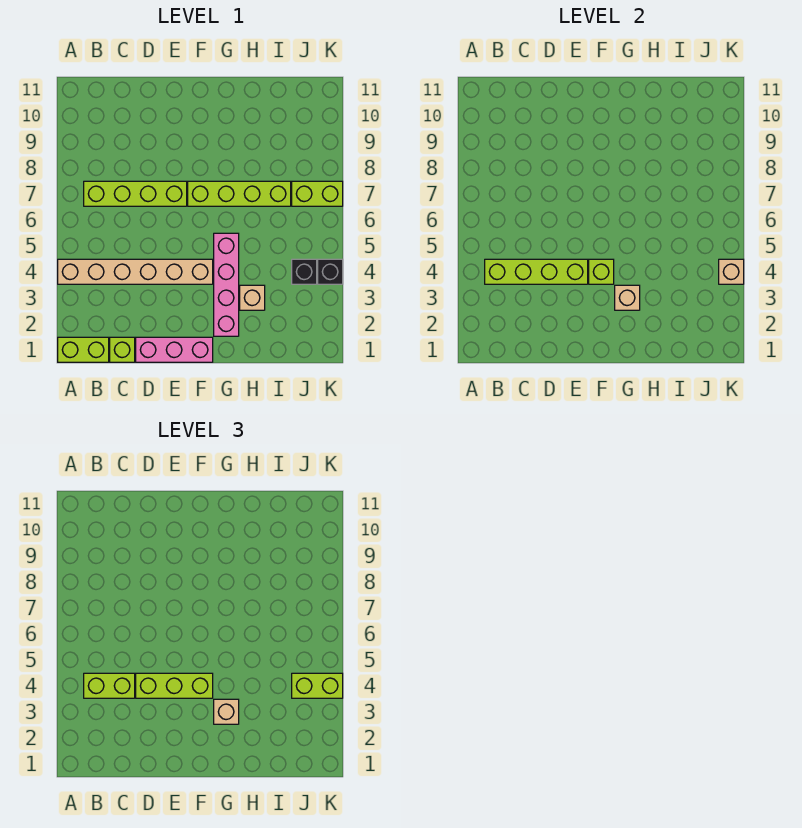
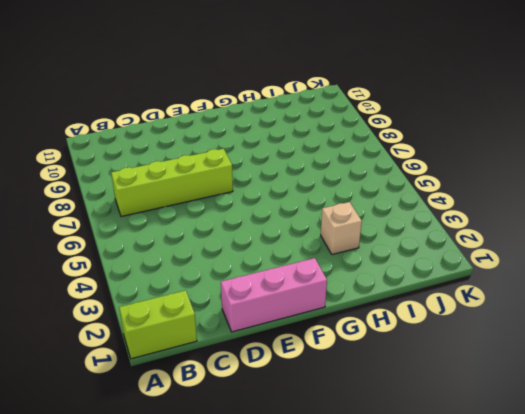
none -> tan brick A4:F4 level 1
none -> lime brick C1 level 1
none -> lime brick F7:I7 level 1

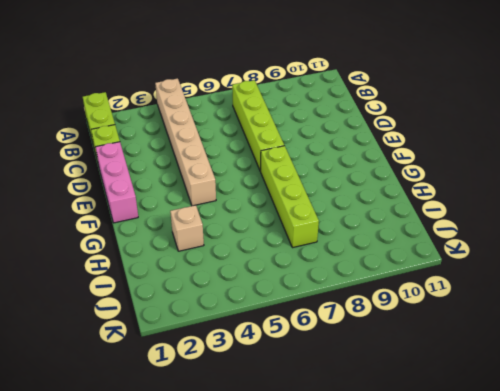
none -> pink brick G2:G5 level 1
none -> black brick J4 level 1
none -> lime brick J7:K7 level 1

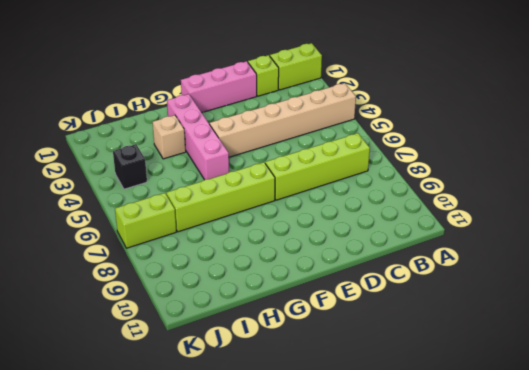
none -> black brick K4 level 1
none -> lime brick B4:E4 level 2
none -> lime brick F4 level 2

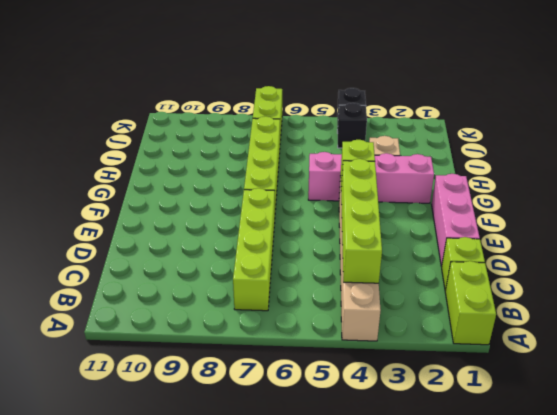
none -> tan brick G3 level 2
none -> tan brick K4 level 2
none -> lime brick B4:C4 level 3

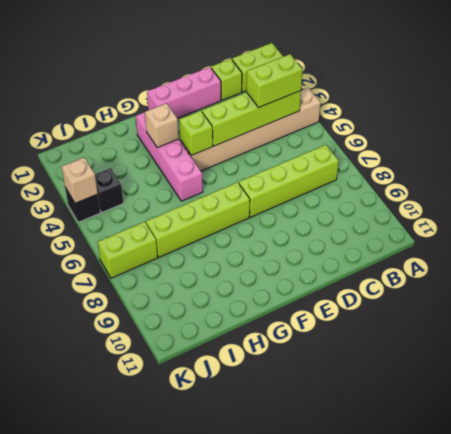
none -> tan brick H3 level 1
none -> lime brick D4:F4 level 3
none -> tan brick G3 level 3

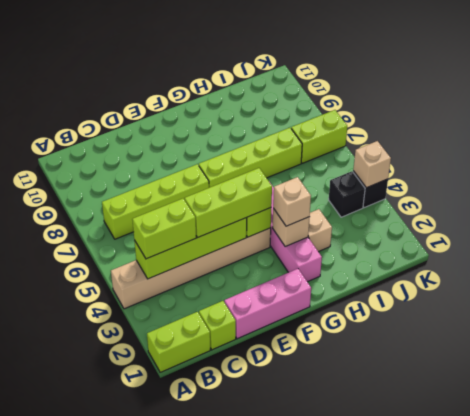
none -> lime brick J4:K4 level 3

